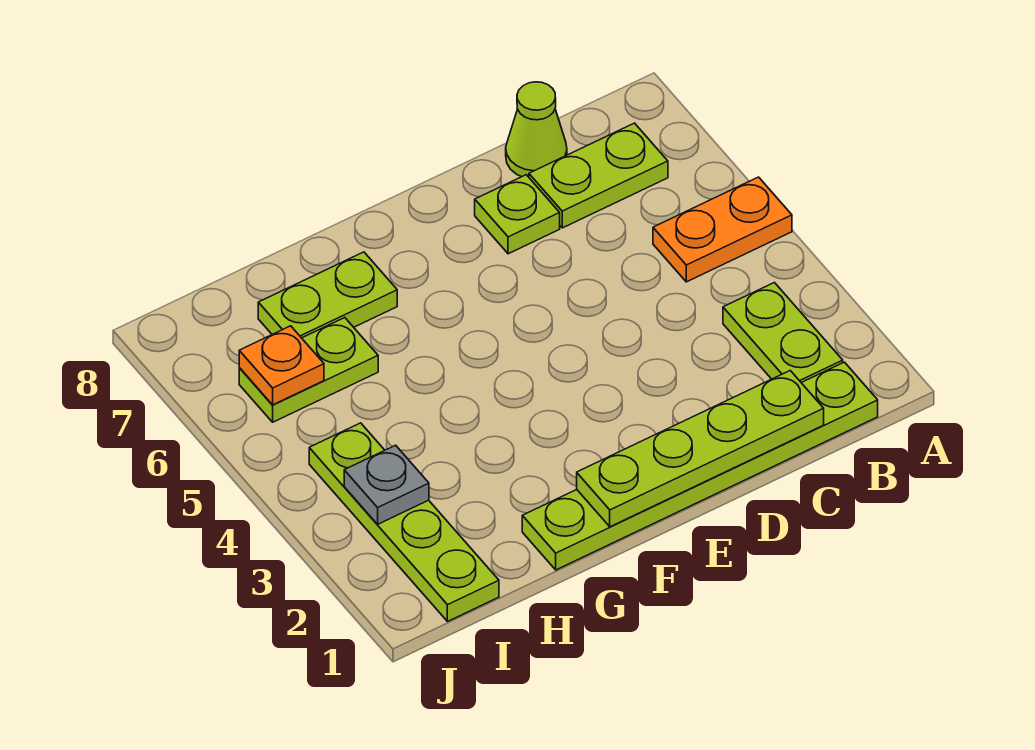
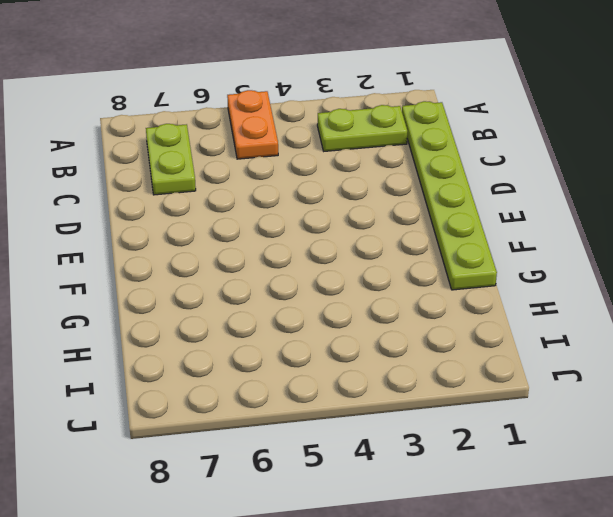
none -> lime cone C8 level 1
none -> lime plate D7 level 1
none -> lime plate G7:H7 level 1

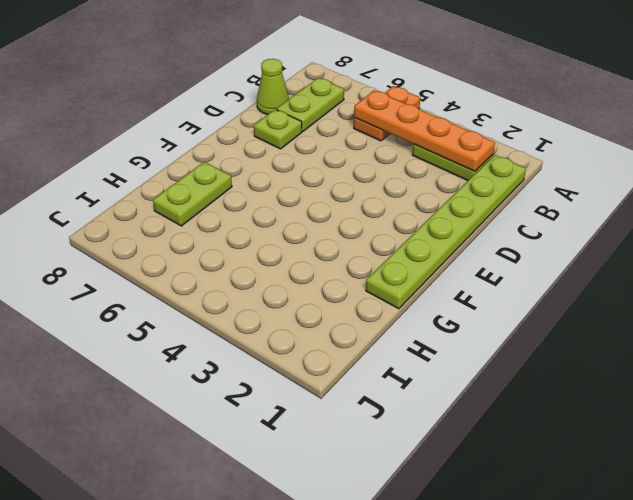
orange plate B2:B5 level 2 -> none
none -> lime plate H6:I6 level 1
none -> lime plate I1:I4 level 1
none -> lime plate C1:F1 level 2

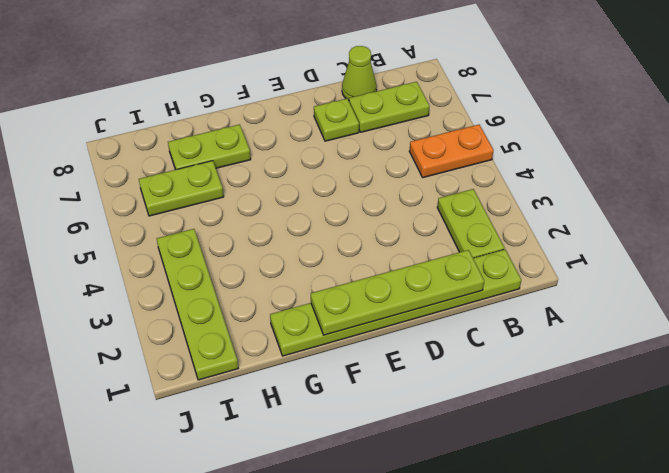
none -> grey plate I3 level 2
none -> orange plate I6 level 2

